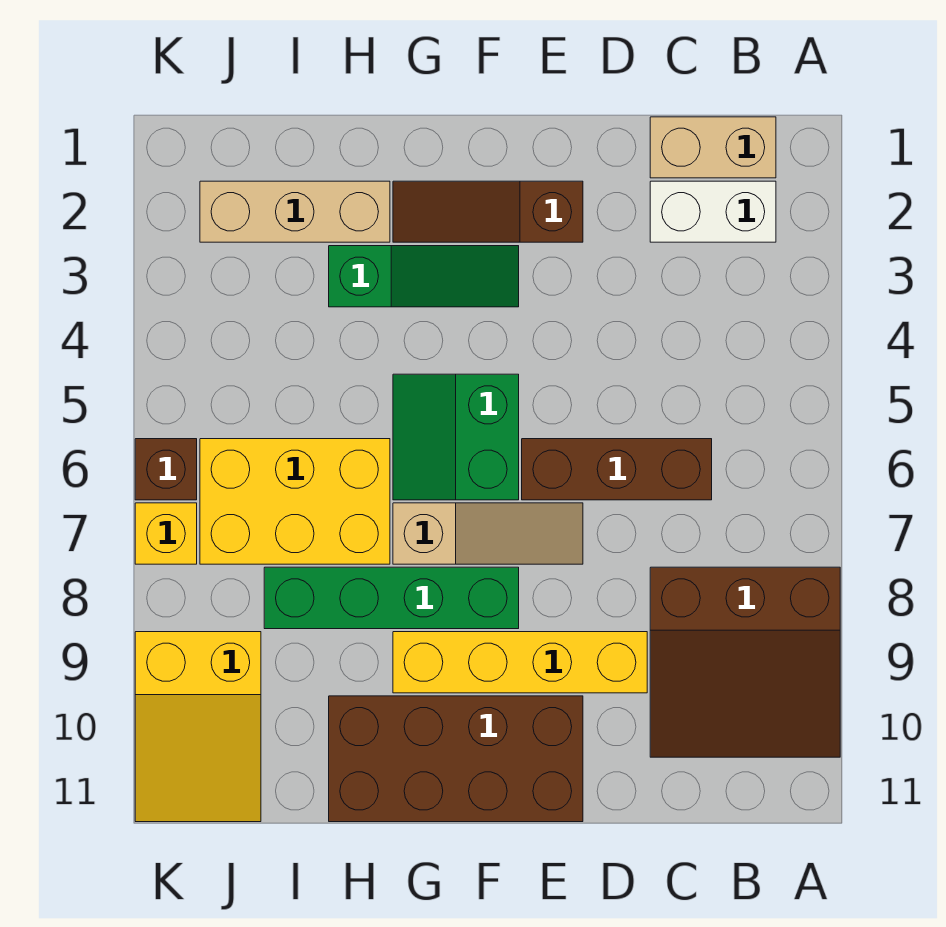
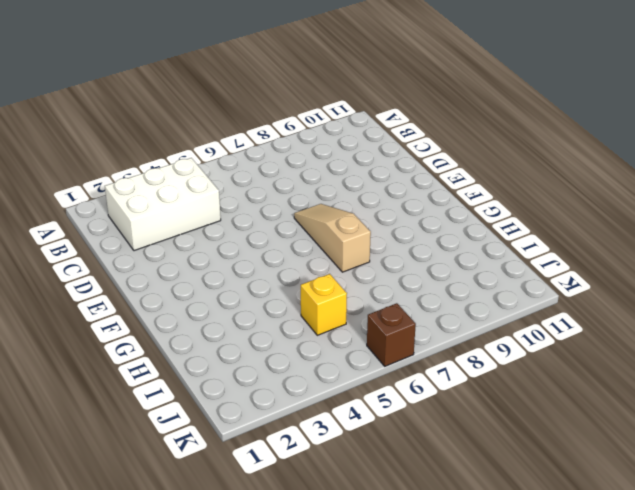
white brick B2:C4 level 1 -> white brick B2:C2 level 1
yellow brick I5 level 1 -> yellow brick K7 level 1
none -> brown slope A8:C10 level 1 top 8
none -> tan brick B1:C1 level 1
none -> brown brick C6:E6 level 1

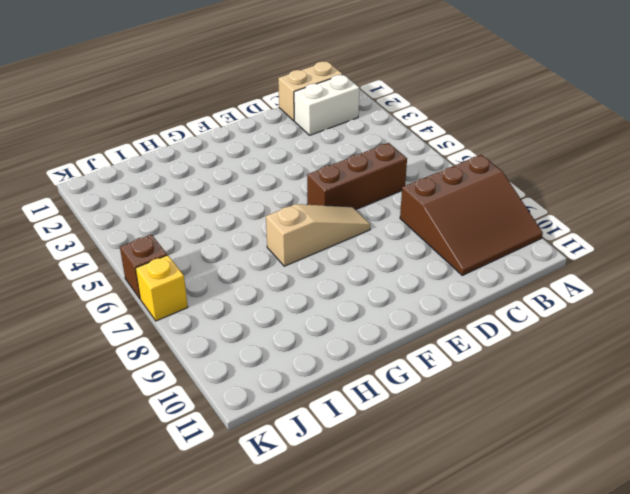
none -> yellow brick D9:G9 level 1
none -> brown slope E2:G2 level 1 top E
none -> brown brick E10:H11 level 1

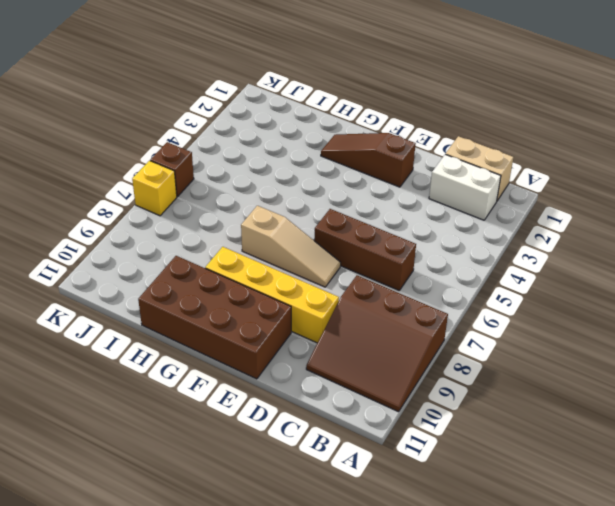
none -> green slope F3:H3 level 1 top H
none -> green slope F5:G6 level 1 top F
none -> green brick F8:I8 level 1

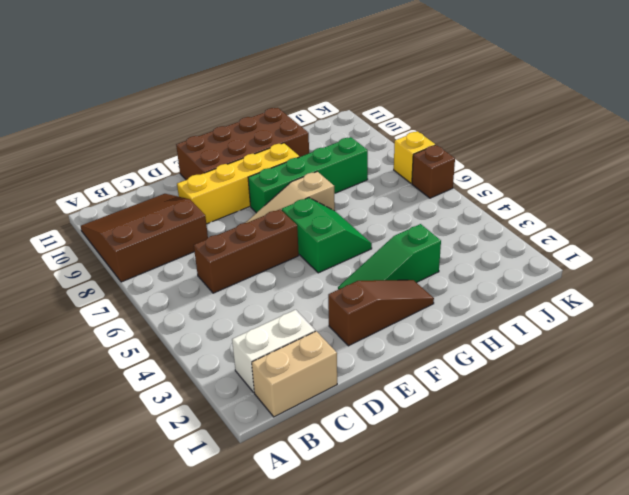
none -> tan brick H2:J2 level 1
none -> yellow brick H6:J7 level 1
none -> yellow slope J9:K11 level 1 top 9

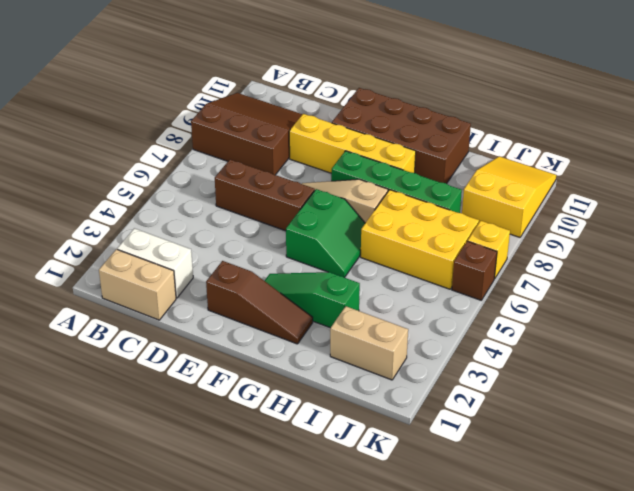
tan brick I2:J2 level 1 -> tan brick H2:J2 level 1

